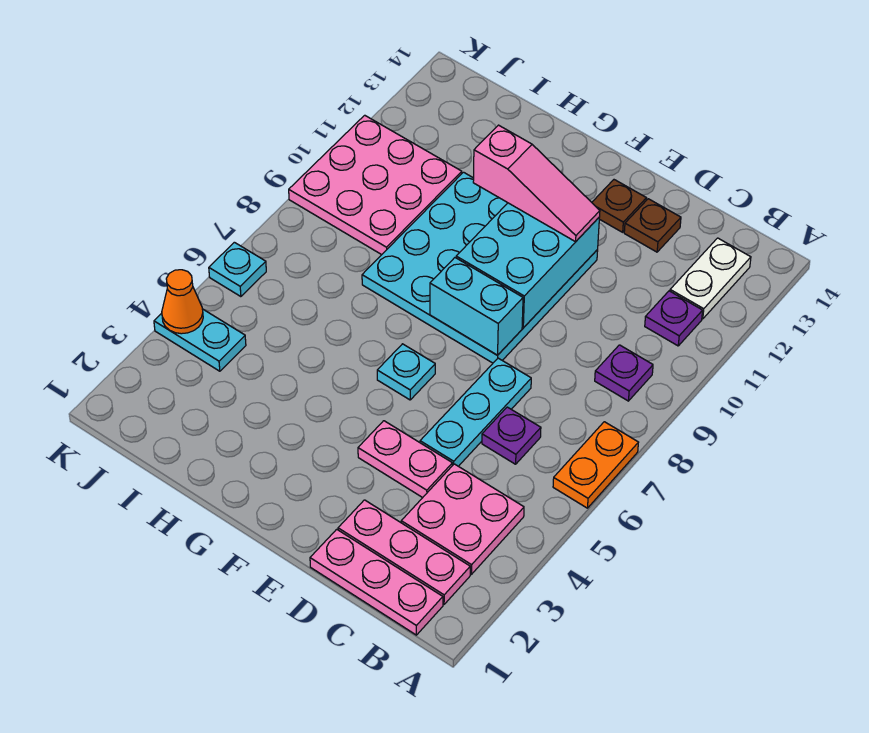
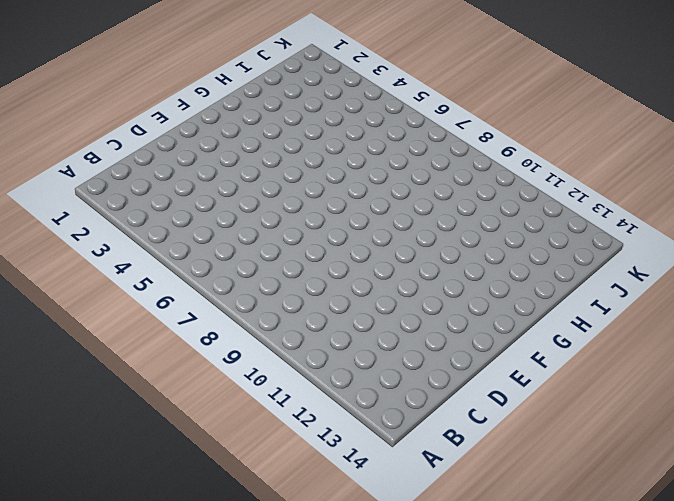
none -> orange plate A6:A7 level 1
none -> pink plate B1:D1 level 1
none -> pink plate B2:D2 level 1

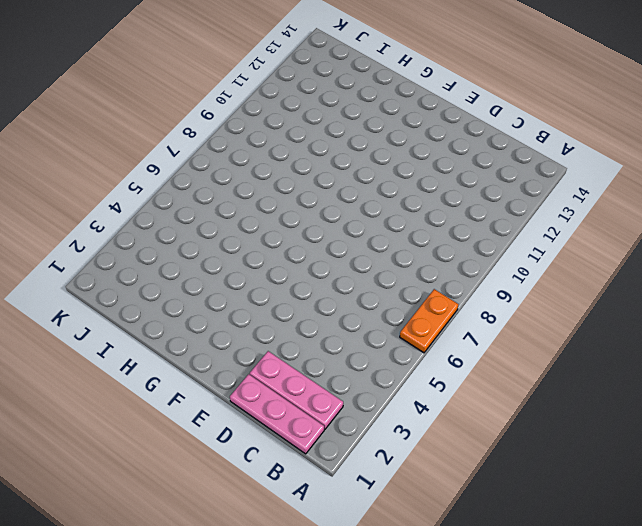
none -> pink plate B3:C4 level 1
none -> purple plate B9 level 1
none -> purple plate B11 level 1

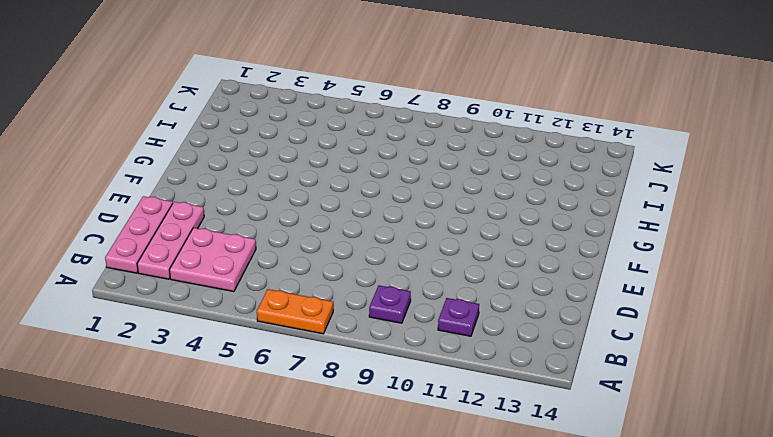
none -> white plate B12:B13 level 1
none -> purple plate C6 level 1
none -> pink plate D4:E4 level 1

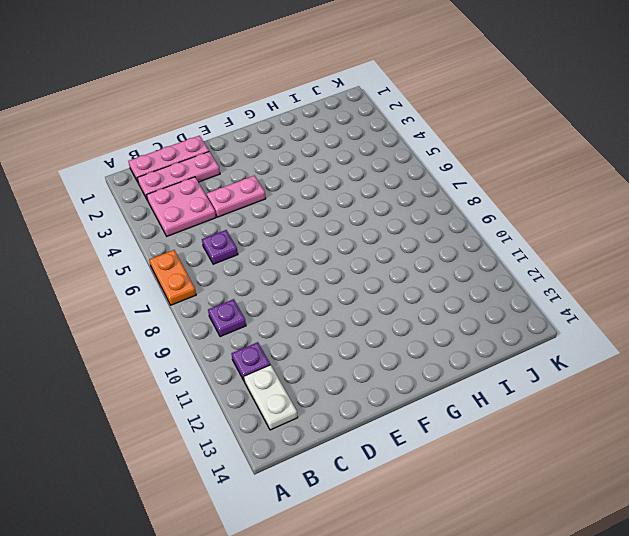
none -> cyan plate D5:D7 level 1
none -> brown plate D13 level 1
none -> cyan plate E8:H11 level 1

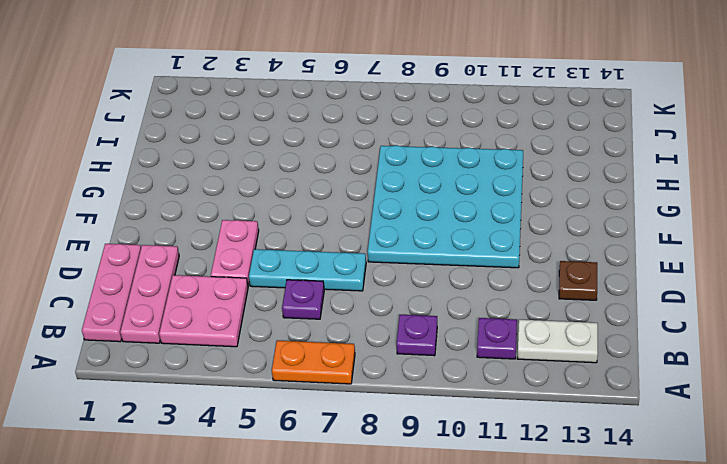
none -> brown plate E13 level 1
none -> cyan plate F6 level 1
none -> pink plate I9:K11 level 1

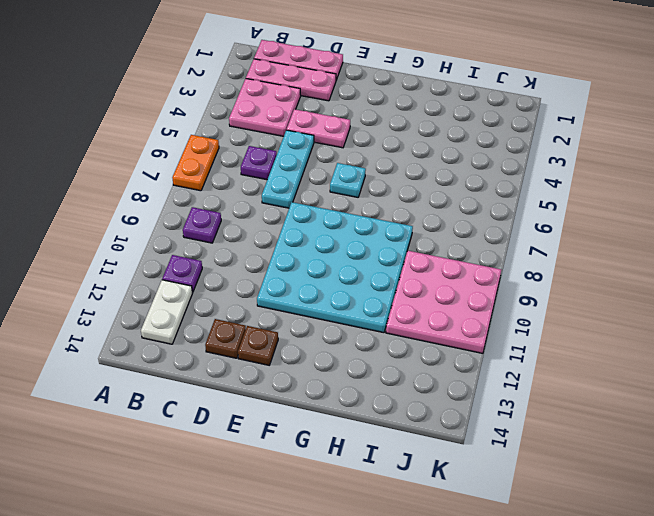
none -> cyan plate J4:K4 level 1
none -> cyan plate K6 level 1
none -> cyan brick E8:F8 level 2

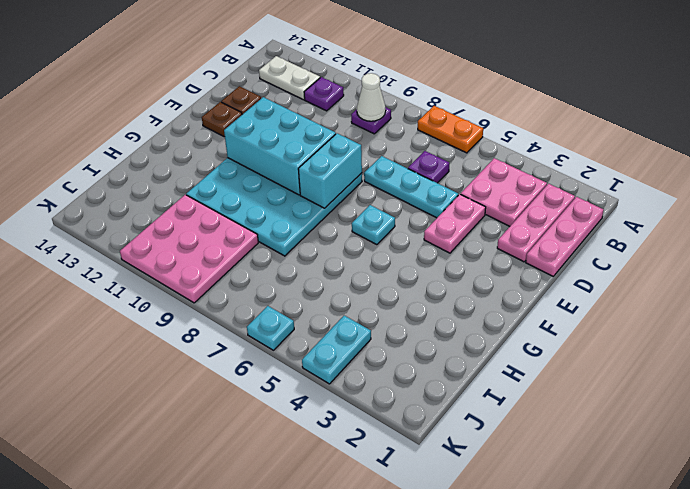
white cone B9 level 2 -> none
none -> orange cone K4 level 2
none -> pink slope E11:G11 level 3 top G

